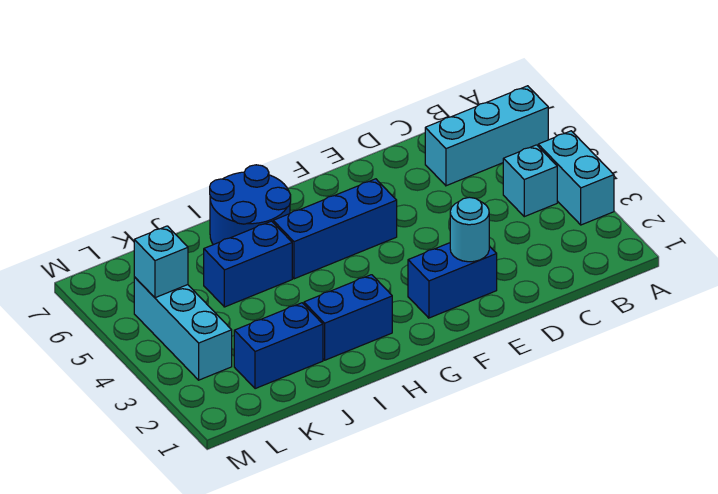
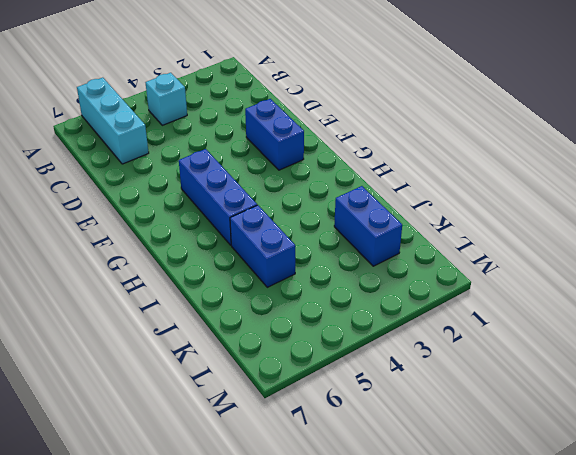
none -> cyan brick A3:A4 level 1
none -> blue brick H2:I2 level 1
none -> blue round brick H6:I7 level 1

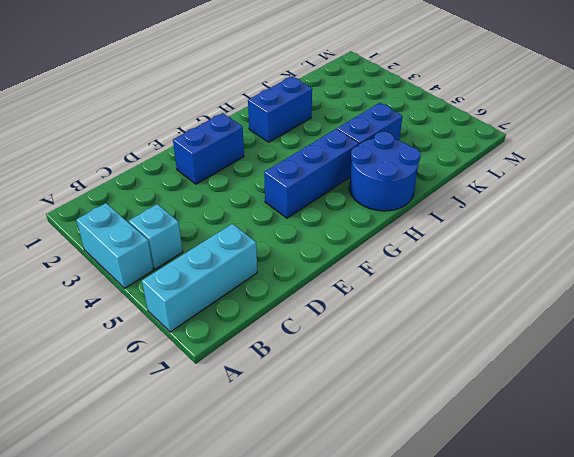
none -> blue brick J2:K2 level 1
none -> cyan brick L3:L5 level 1
none -> cyan round brick E2 level 2

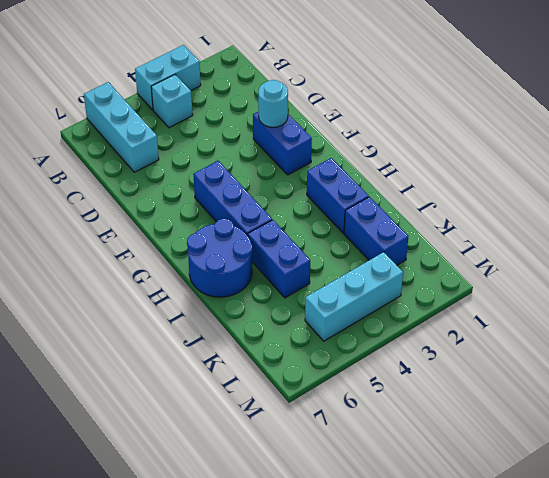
none -> cyan brick L5 level 2

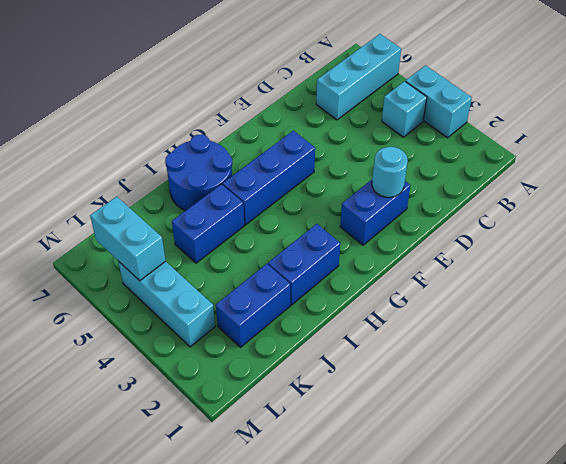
cyan brick L5:L6 level 2 -> cyan brick L5 level 2

